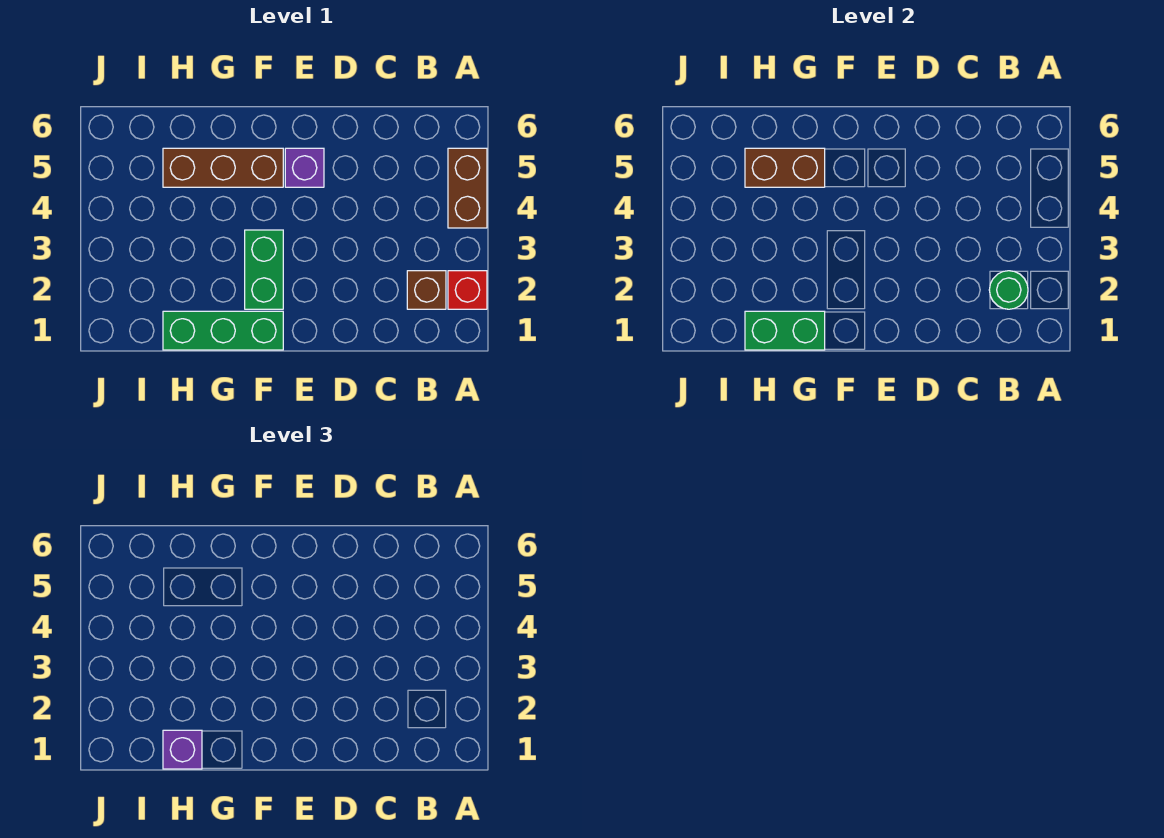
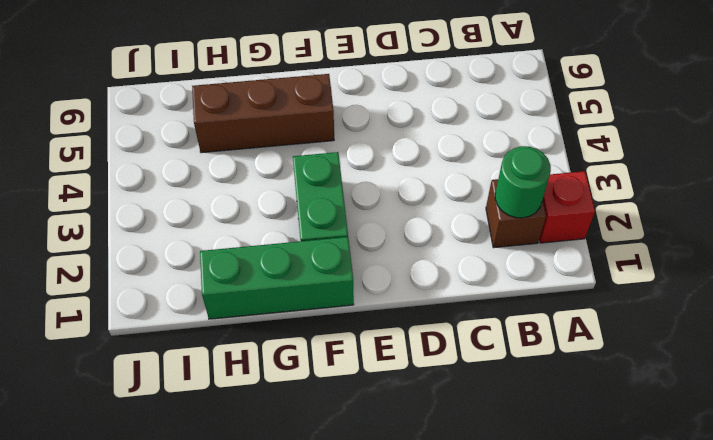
none -> brown brick A4:A5 level 1
none -> purple brick E5 level 1

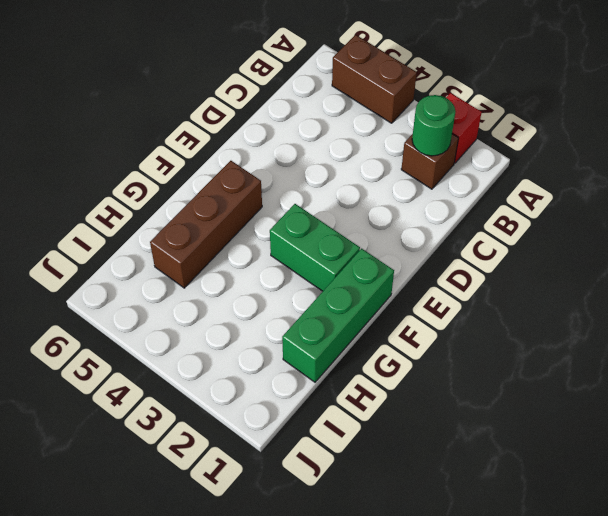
none -> purple brick E5 level 1
none -> green brick G1:H1 level 2

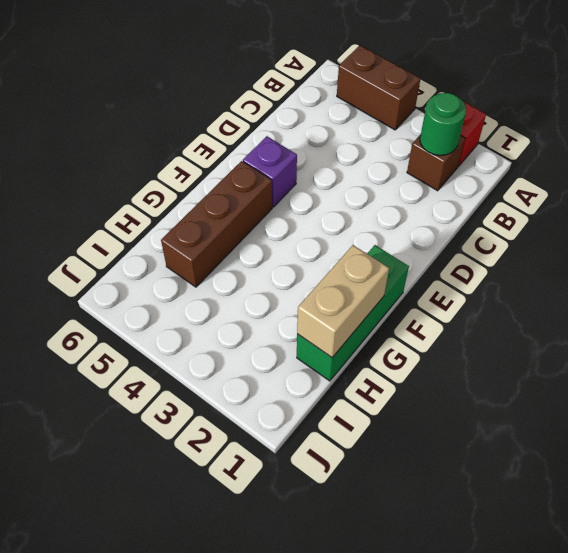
tan brick G1:H1 level 2 -> green brick G1:H1 level 2
none -> green brick F2:F3 level 1
none -> brown brick G5:H5 level 2

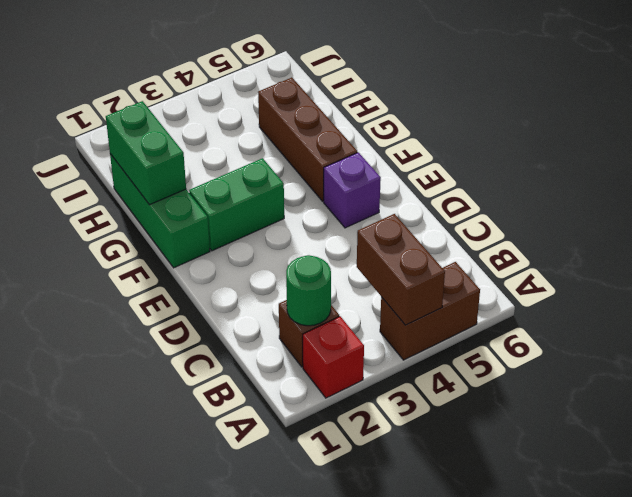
brown brick A4:B4 level 2 -> brown brick G5:H5 level 2
none -> purple brick H1 level 3

